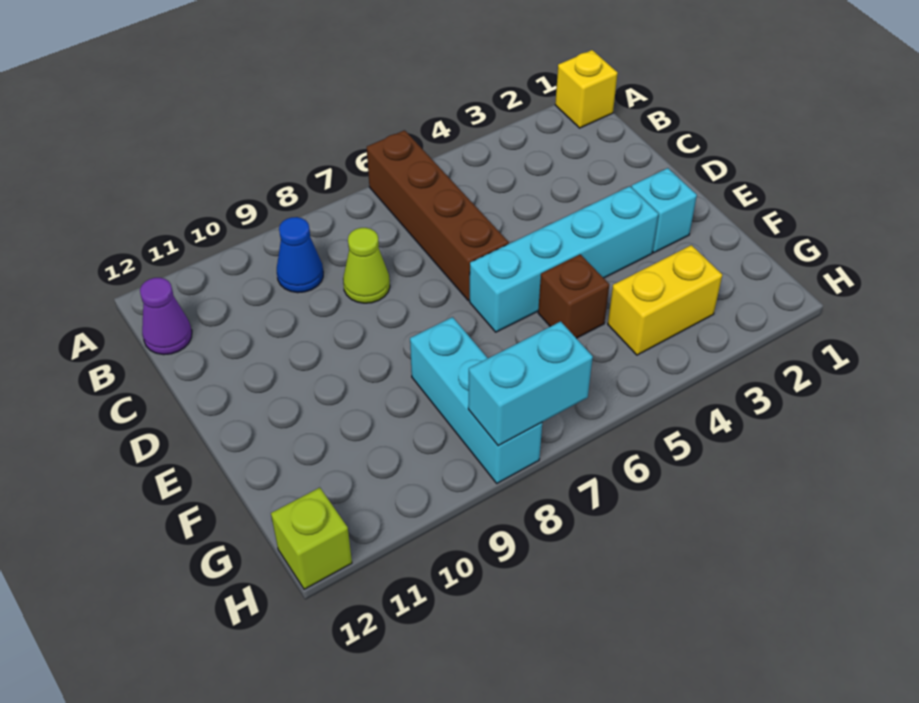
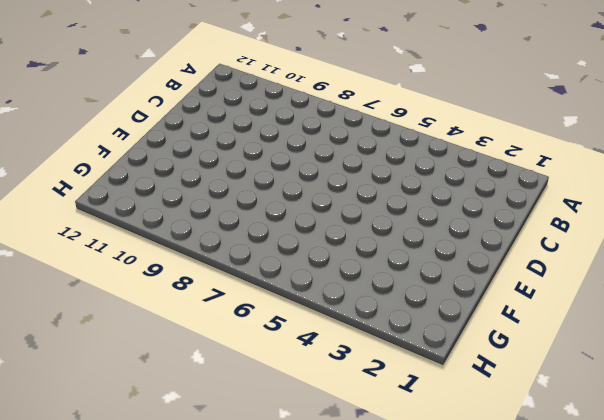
none -> yellow brick A1 level 1
none -> brown brick A6:D6 level 1
none -> blue cone B9 level 1

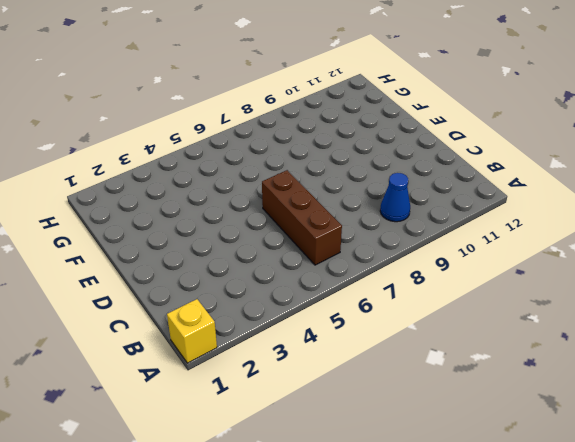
brown brick B6:D6 level 1 -> brown brick A6:D6 level 1
none -> purple cone B12 level 1
none -> lime cone C8 level 1
none -> cyan brick E2 level 1

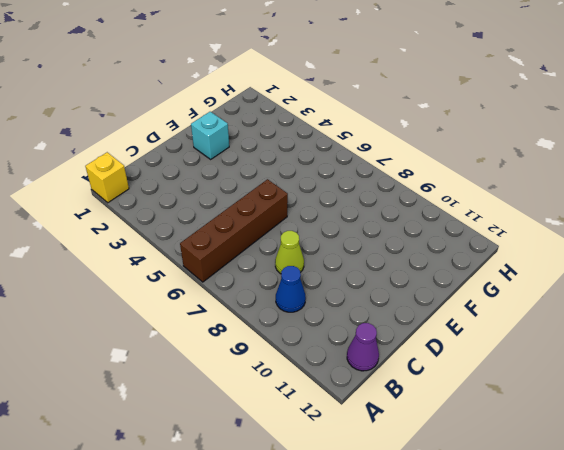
none -> cyan brick E3:E6 level 1
none -> brown brick F5 level 1
none -> cyan brick F8:H8 level 1

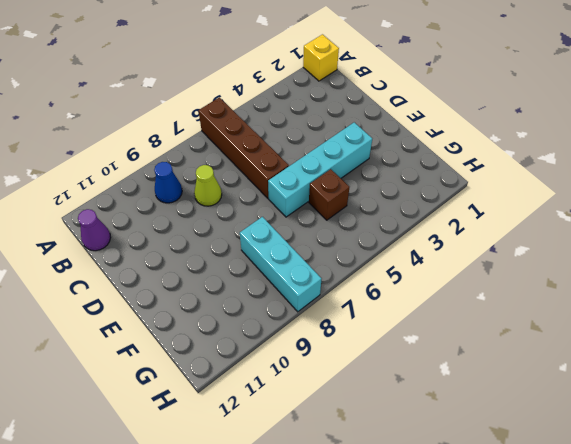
none -> cyan brick E2 level 1
none -> yellow brick G3:G4 level 1
none -> lime brick H12 level 1

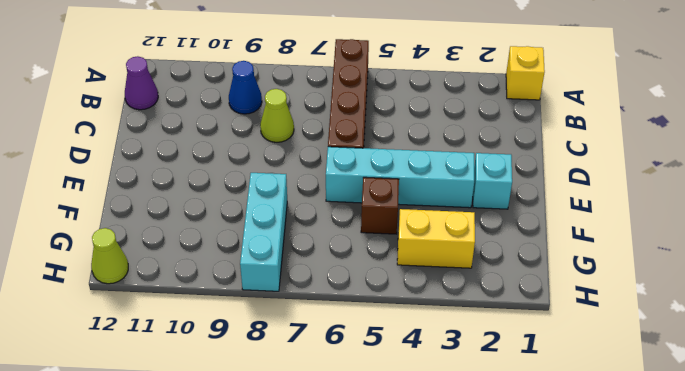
lime cone H12 level 1 -> lime brick H12 level 1
none -> cyan brick H7:H8 level 2

